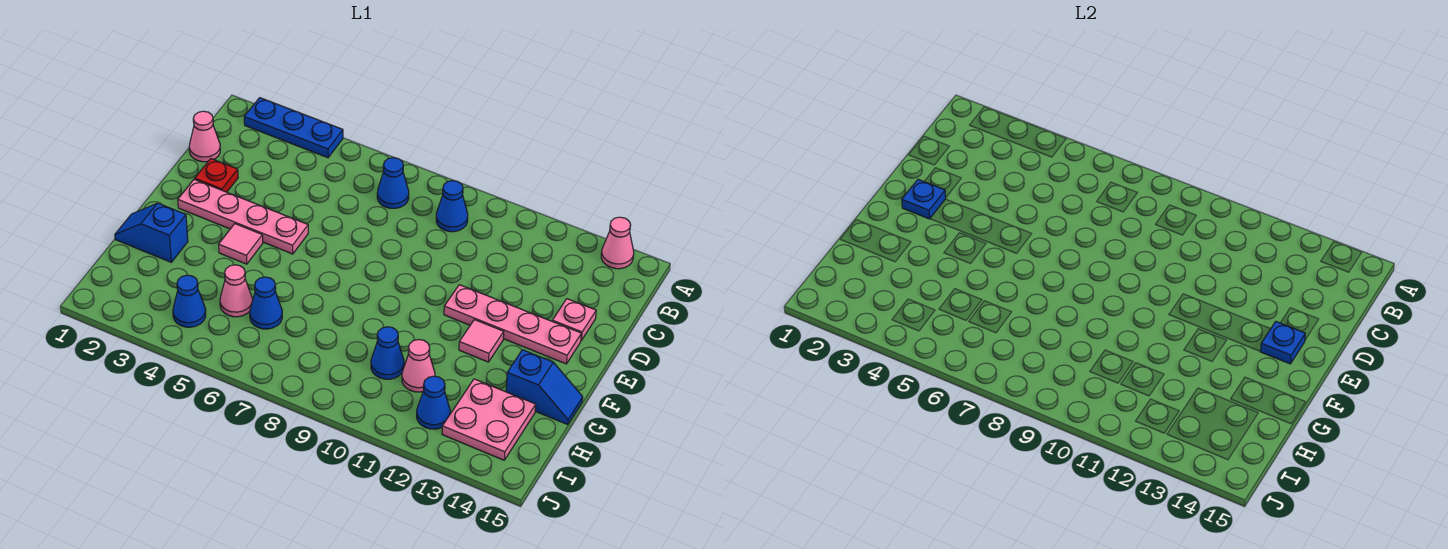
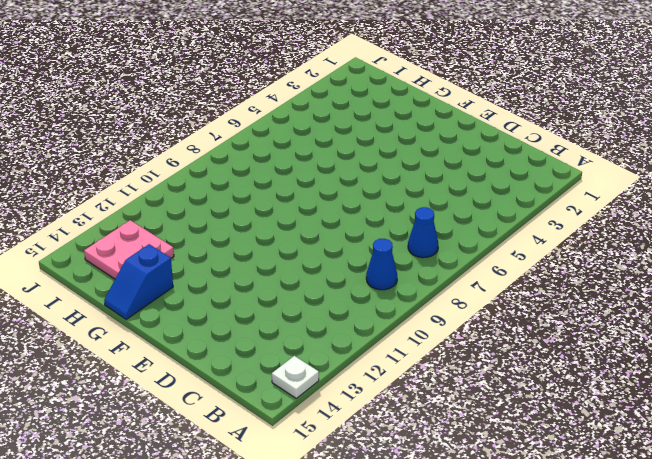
white plate A14 level 1 -> pink cone A14 level 1
none -> blue plate A2:A4 level 1
none -> pink cone C1 level 1
none -> red plate D2 level 1

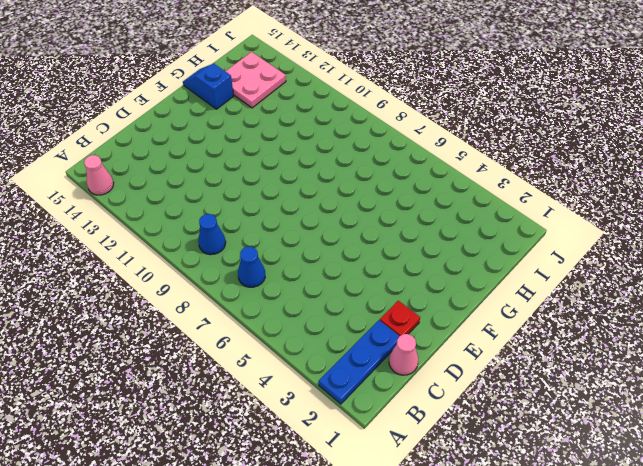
blue plate A2:C2 level 1 -> blue plate A2:A4 level 1
none -> pink plate D14 level 1
none -> pink plate E2:E5 level 1
none -> pink plate E11:E14 level 1

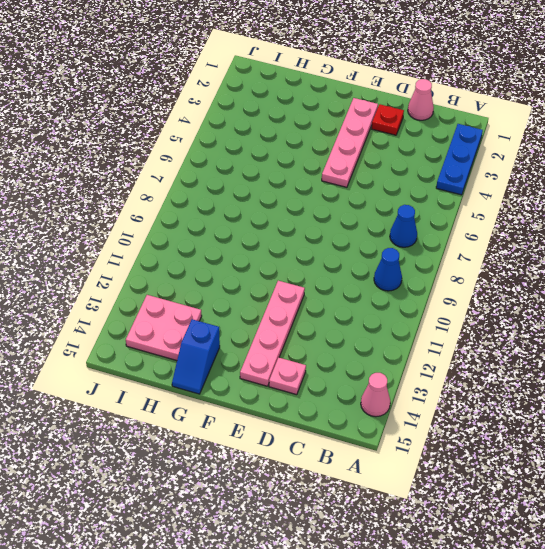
none -> pink tile F4 level 1
none -> pink tile F12 level 1
none -> blue slope G1:G2 level 1 top 2

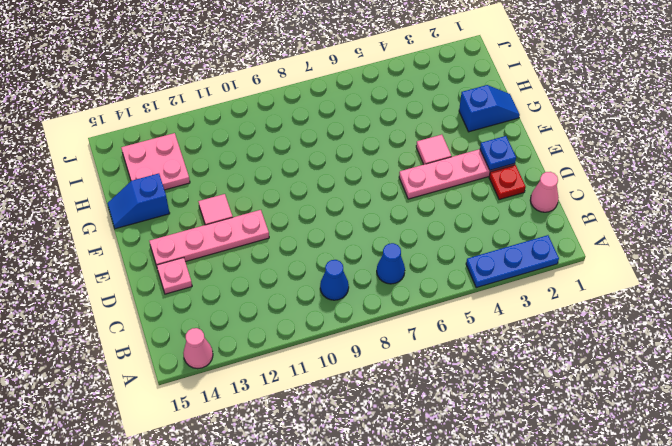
none -> pink cone H5 level 1
none -> blue cone H6 level 1
none -> blue cone H10 level 1

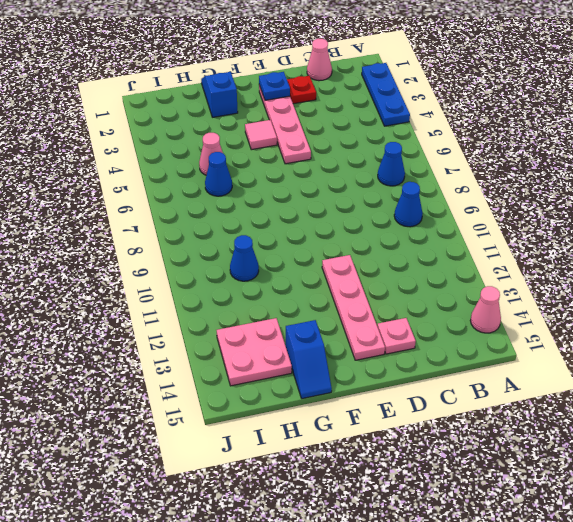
none -> pink tile F12 level 1
none -> pink cone H11 level 1
none -> blue cone I4 level 1

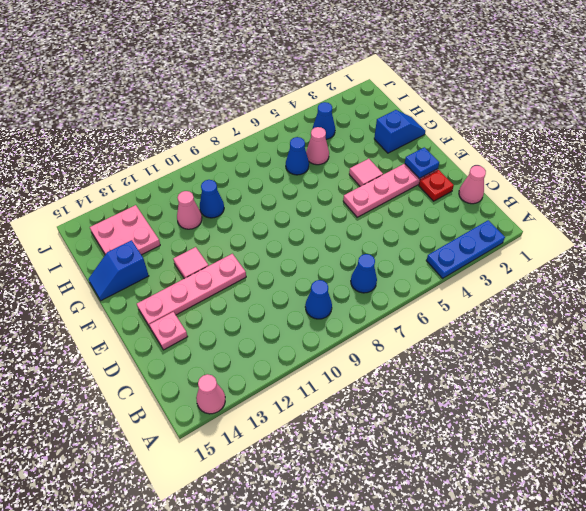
none -> blue cone I12 level 1
none -> blue plate E14 level 2

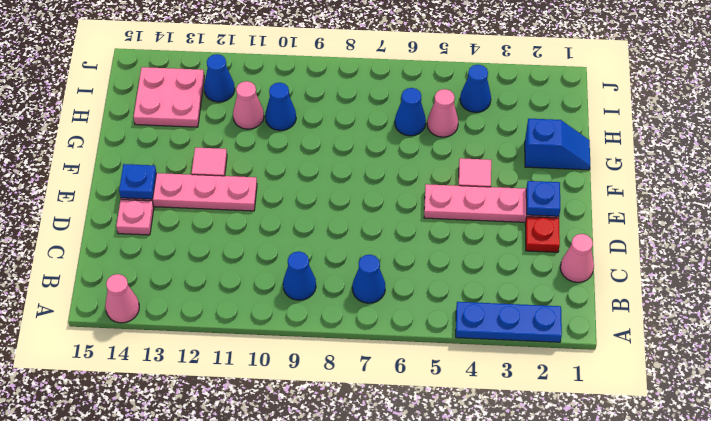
none -> blue slope G14:G15 level 1 top 14

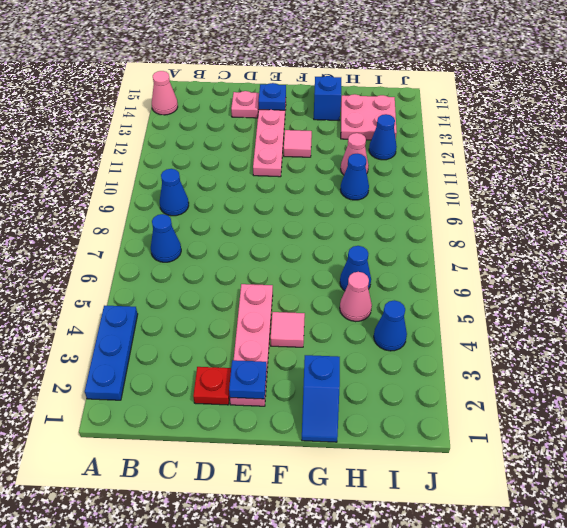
none -> pink cone C1 level 1

